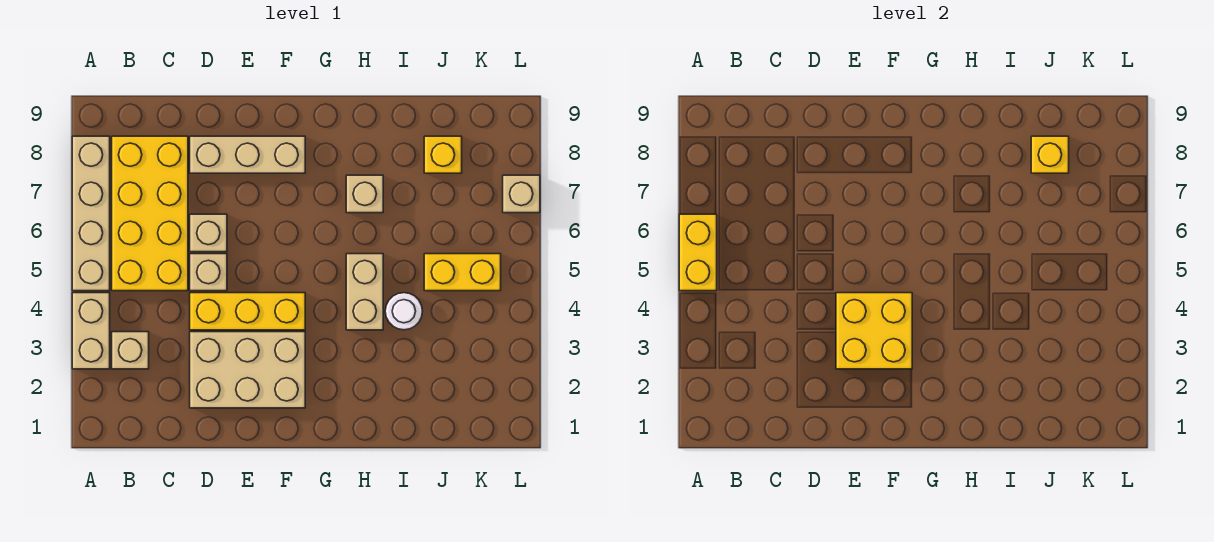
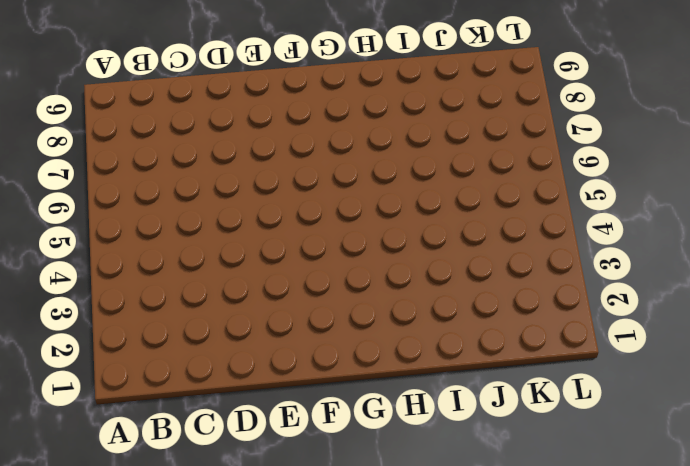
none -> tan brick A3:A4 level 1
none -> tan brick A5:A8 level 1
none -> tan brick B3 level 1

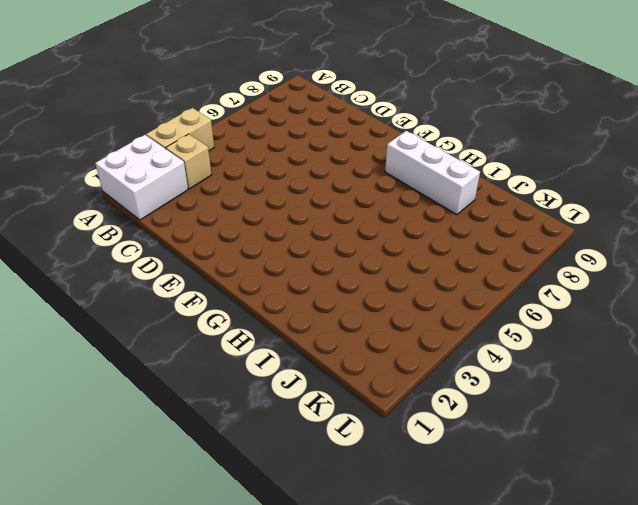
white brick A1:B2 level 1 -> none
white brick G8:I8 level 1 -> none
none -> tan brick A5:A8 level 1
none -> yellow brick B5:C8 level 1
none -> tan brick D2:F3 level 1

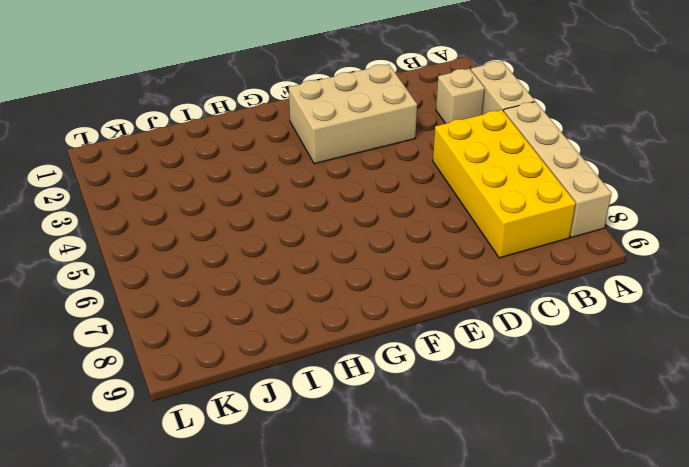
none -> yellow brick D4:F4 level 1
none -> tan brick D5 level 1
none -> tan brick D6 level 1

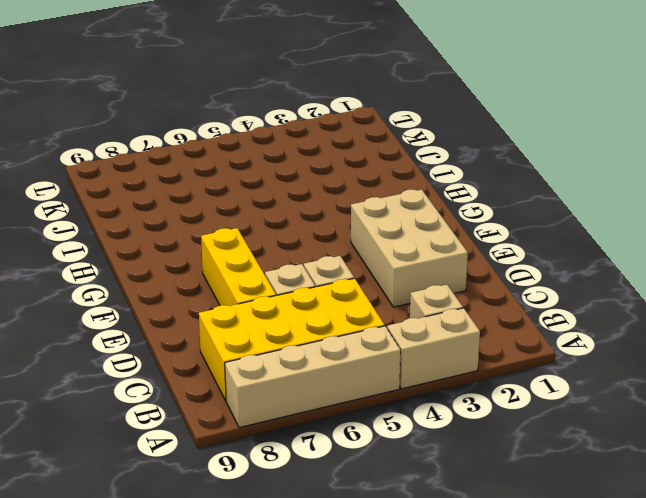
yellow brick D7:F7 level 1 -> yellow brick D4:F4 level 1
none -> tan brick D8:F8 level 1
none -> tan brick H4:H5 level 1
none -> tan brick H7 level 1

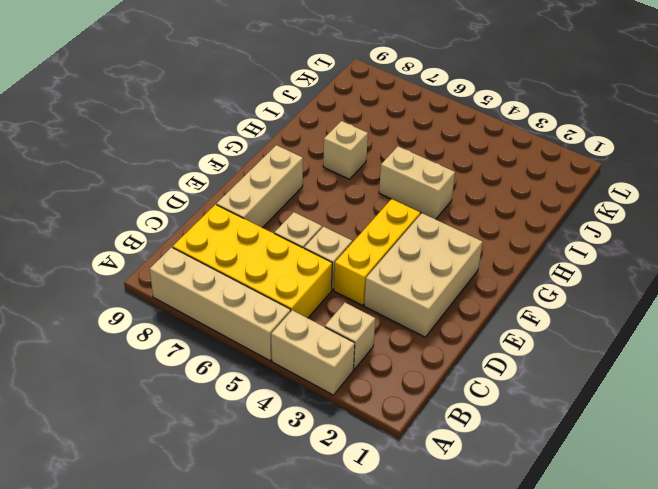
none -> white round brick I4 level 1
none -> yellow brick J5:K5 level 1
none -> yellow brick J8 level 1

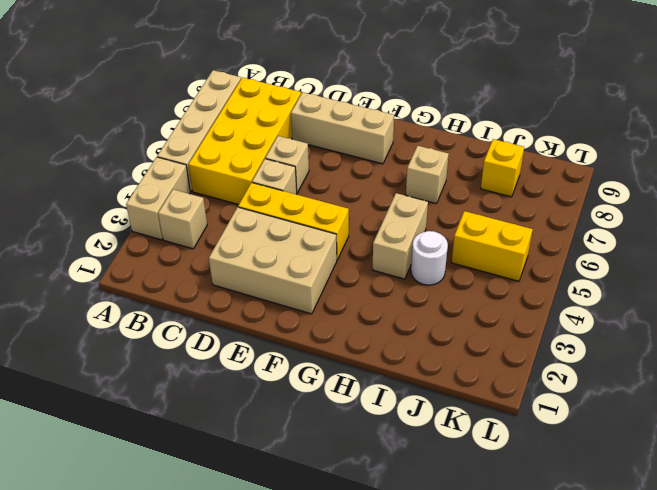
none -> tan brick L7 level 1
none -> yellow brick A5:A6 level 2
none -> yellow brick E3:F4 level 2

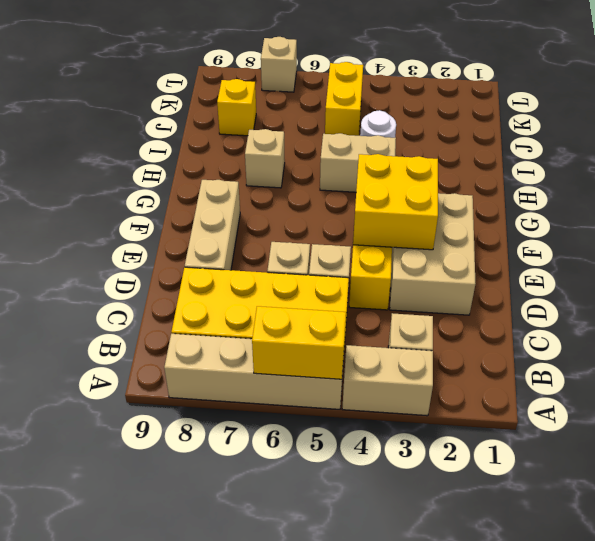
none -> yellow brick J8 level 2

